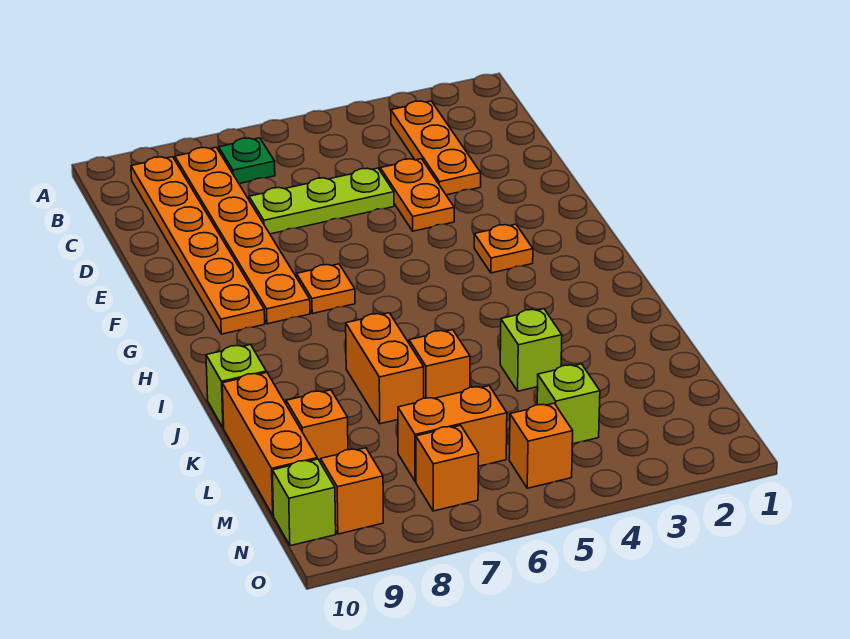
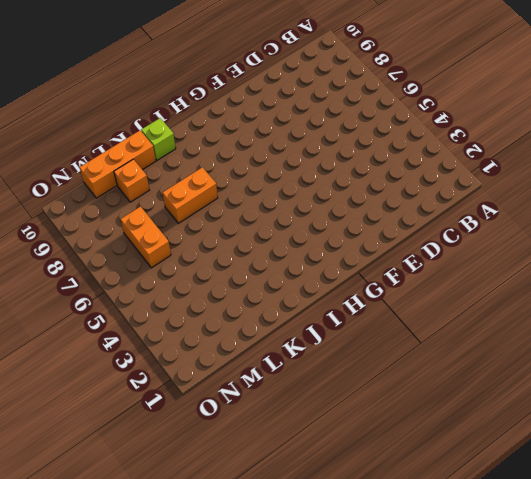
none -> orange plate B3:D3 level 1
none -> green plate B7 level 1
none -> orange plate B8:G8 level 1

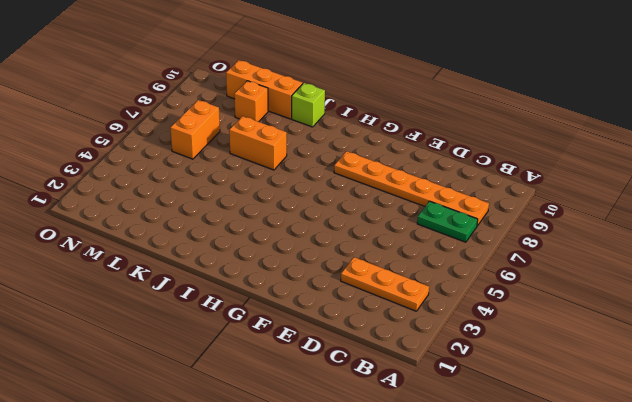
green plate B7:C7 level 1 -> green plate B7 level 1
none -> orange plate B9:G9 level 1
none -> orange plate D4:E4 level 1
none -> lime plate D5:D7 level 1

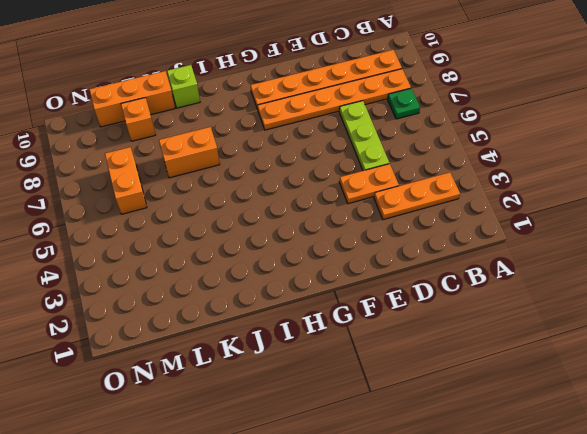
none -> orange plate G3 level 1
none -> orange plate G7 level 1
none -> lime brick K4 level 1

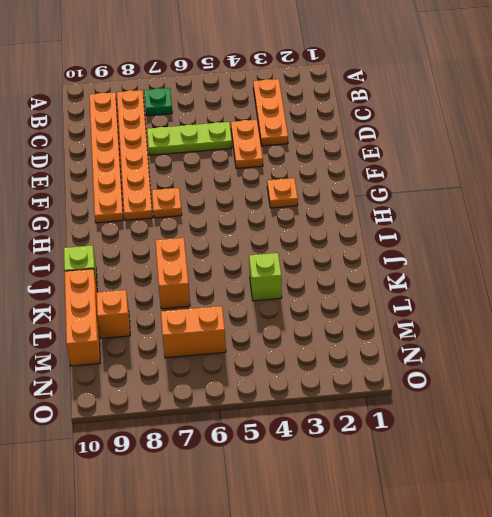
none -> orange brick K6 level 1
none -> lime brick M4 level 1
none -> orange brick N5 level 1

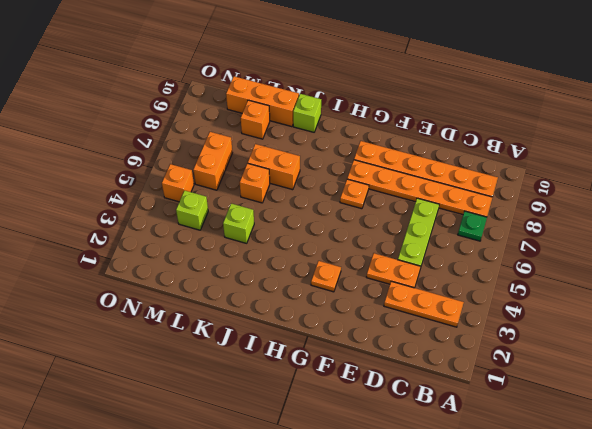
none -> orange brick N7 level 1
none -> orange brick N9 level 1
none -> lime brick N10 level 1

